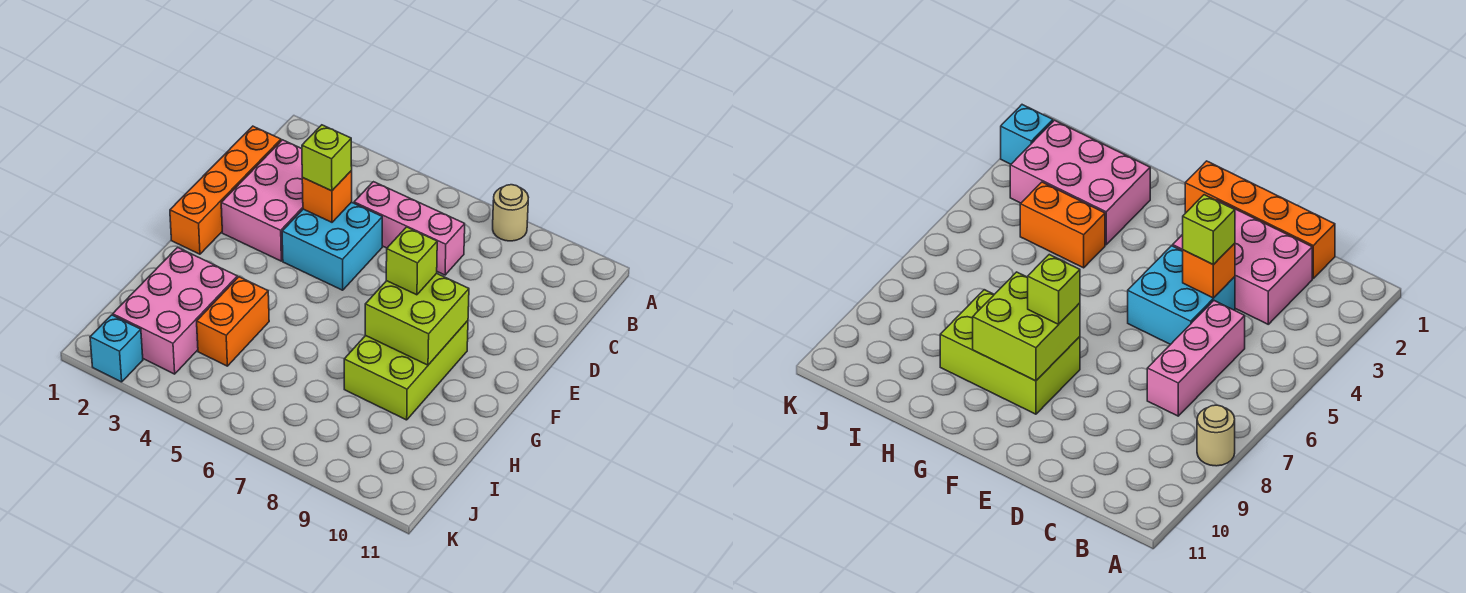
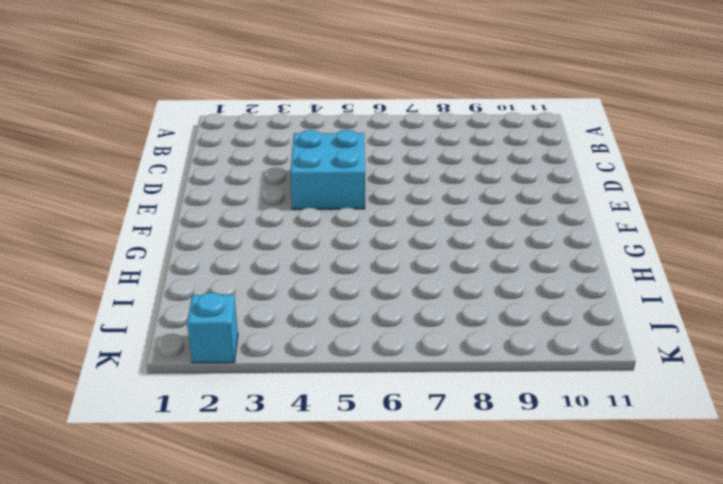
none -> tan round brick A8 level 1
none -> orange brick C1:F1 level 1
none -> pink brick C2:E3 level 1

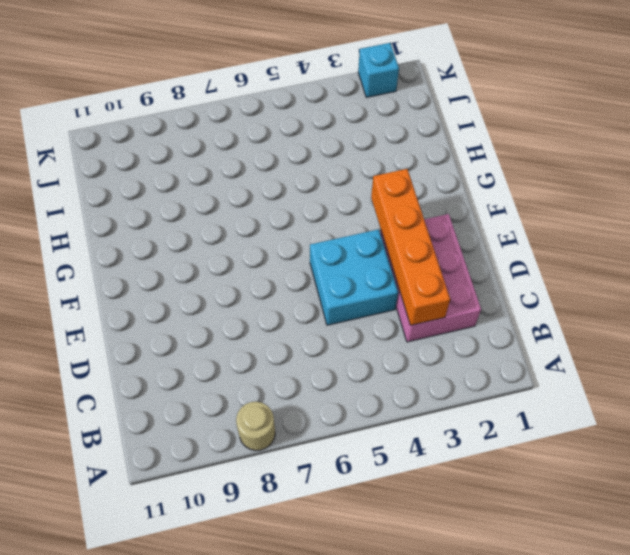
orange brick C3:F3 level 2 -> orange brick C1:F1 level 1
none -> pink brick C5:C7 level 1
none -> lime brick F8:H9 level 1
none -> pink brick H2:J3 level 1

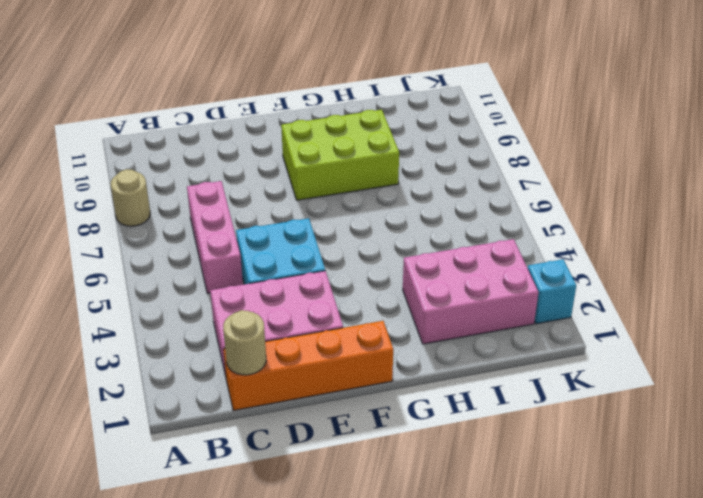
tan round brick C1 level 2 -> none
none -> orange brick H4:I4 level 1
none -> orange brick D4 level 2
none -> lime brick F8:G9 level 2

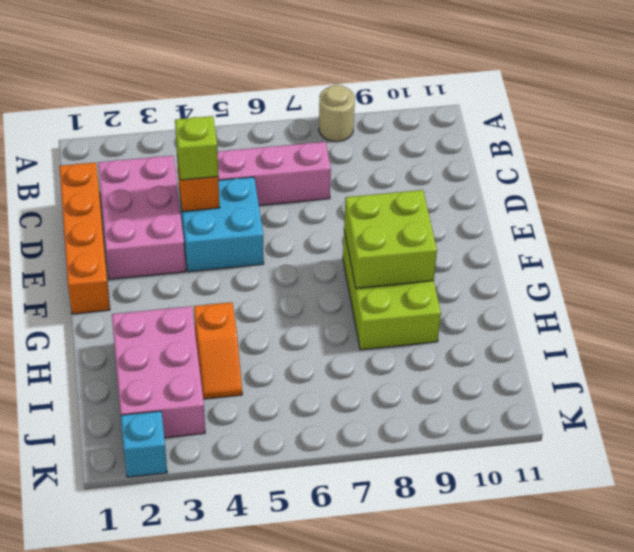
orange slope H4:I4 level 1 top H -> orange brick H4:I4 level 1
none -> lime brick F8 level 3

